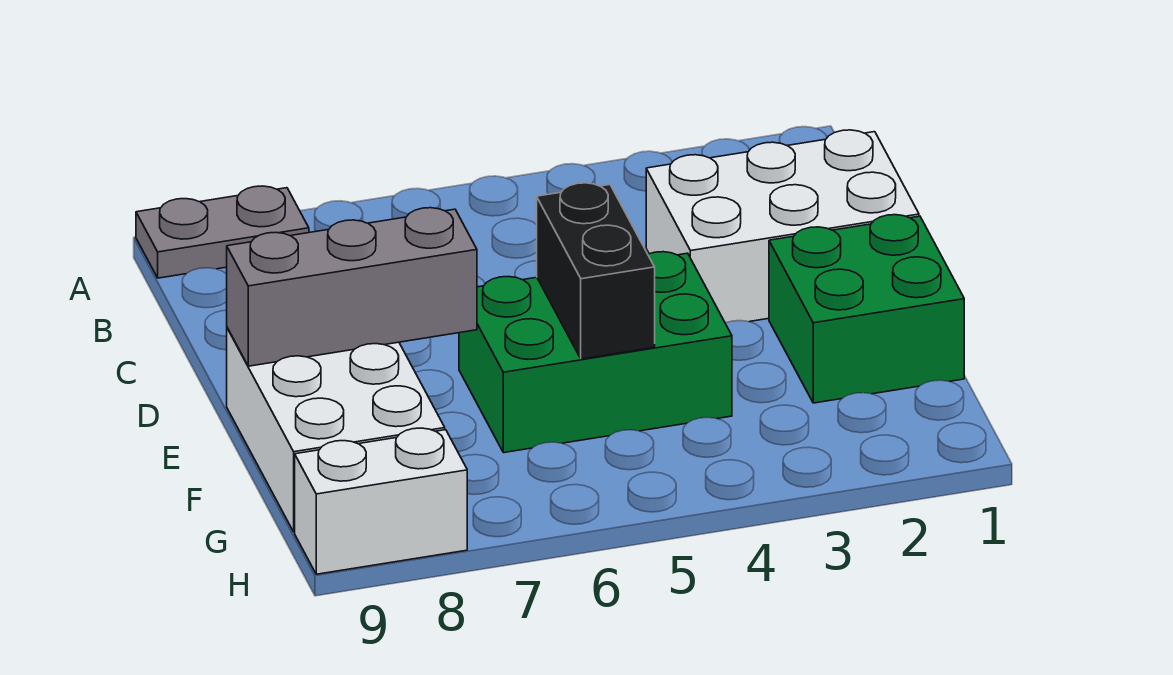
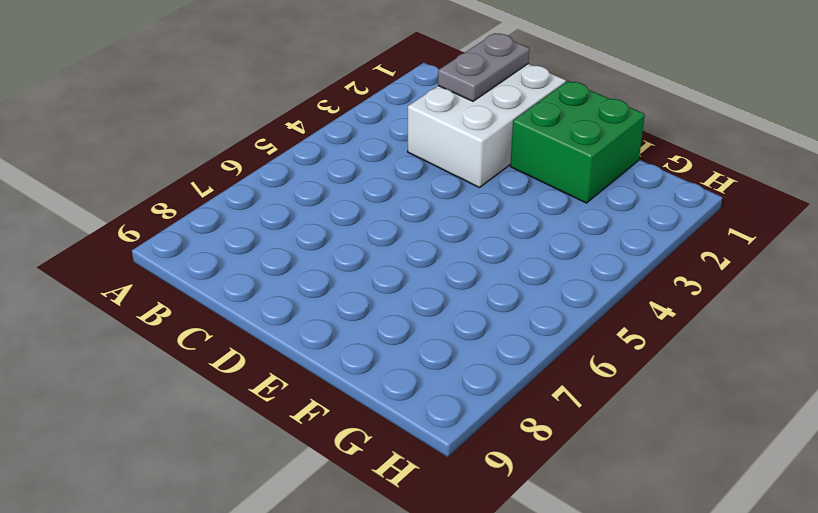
grey plate C1:C2 level 2 -> grey plate A8:A9 level 1
none -> green brick E4:F6 level 1
none -> white brick E8:G9 level 1

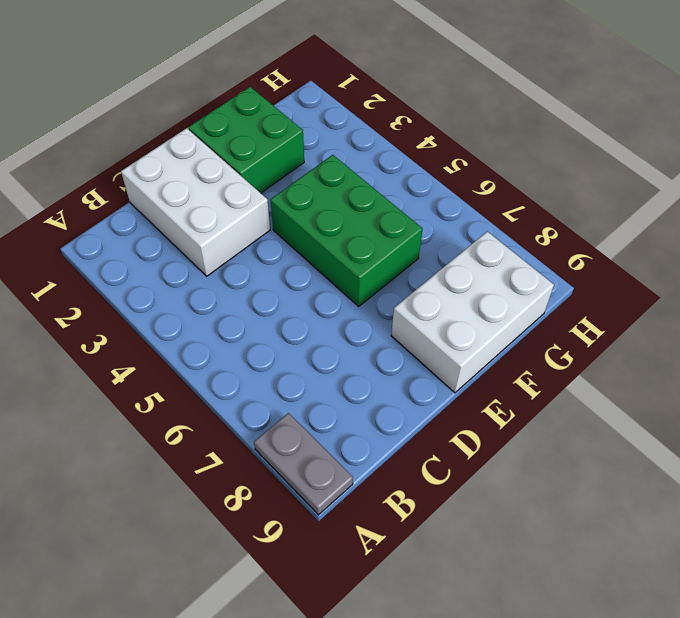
none -> white brick H8:H9 level 1
none -> black brick E5:F5 level 2

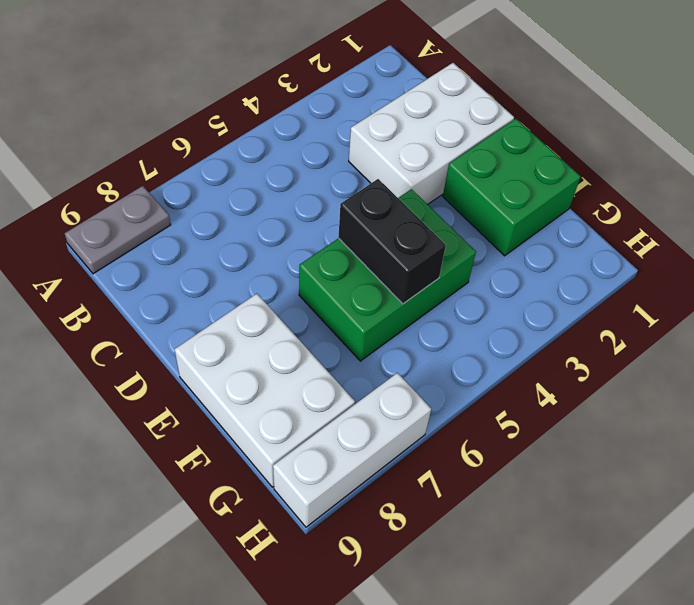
white brick H7:H9 level 1 -> white brick H8:H9 level 1
none -> grey brick E7:E9 level 2

